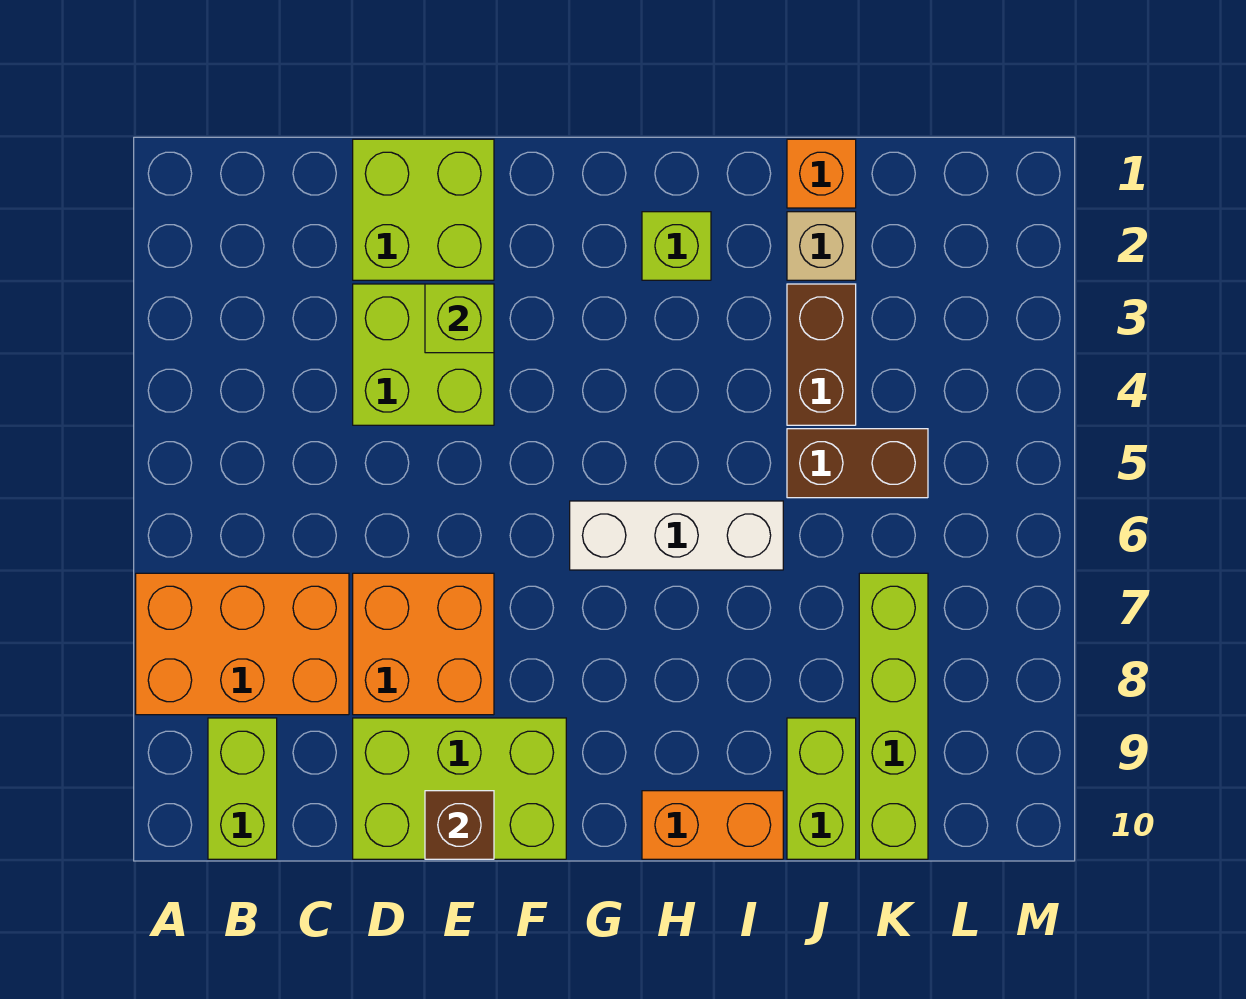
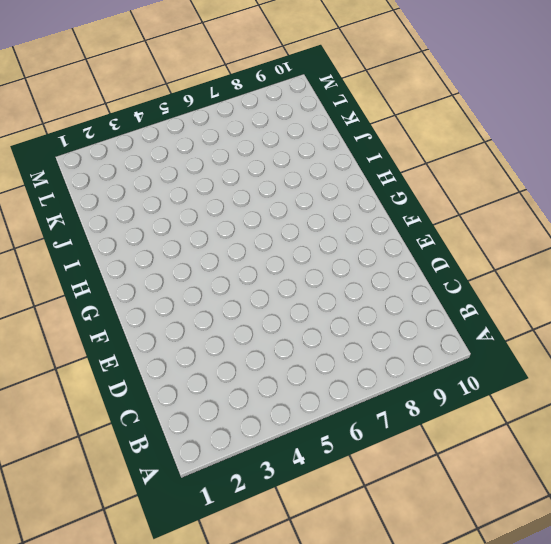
none -> orange brick A7:C8 level 1
none -> lime brick B9:B10 level 1
none -> lime brick D1:E2 level 1

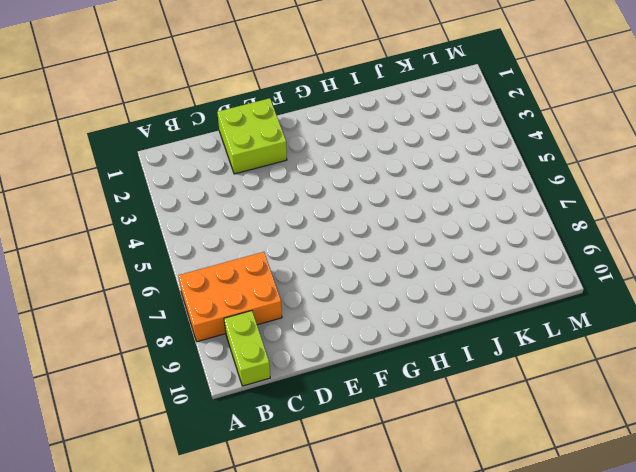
none -> lime brick D3:E4 level 1
none -> orange brick D7:E8 level 1
none -> lime brick D9:F10 level 1

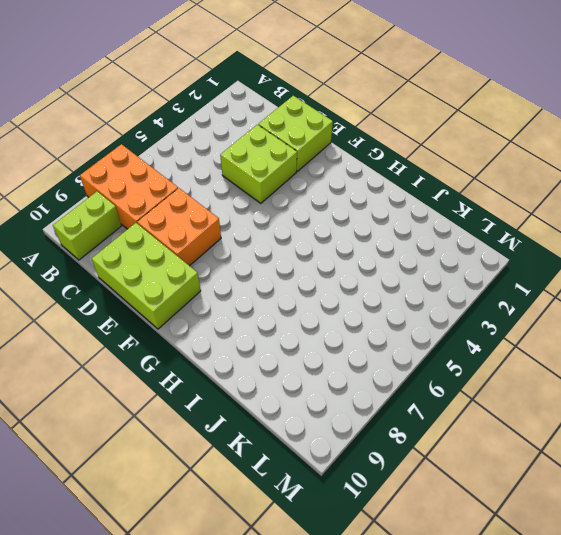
none -> white brick G6:I6 level 1
none -> lime brick H2 level 1
none -> orange brick H10:I10 level 1

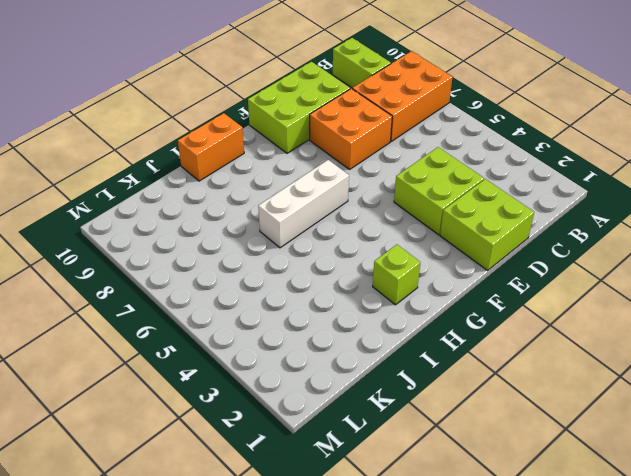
none -> orange brick J1 level 1
none -> tan brick J2 level 1
none -> brown brick J3:J4 level 1

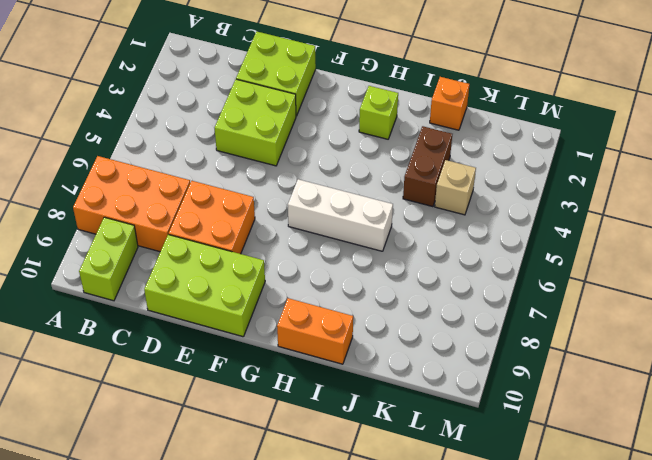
tan brick K4 level 1 -> tan brick J2 level 1
none -> brown brick J5:K5 level 1
none -> lime brick J9:J10 level 1
none -> lime brick K7:K10 level 1

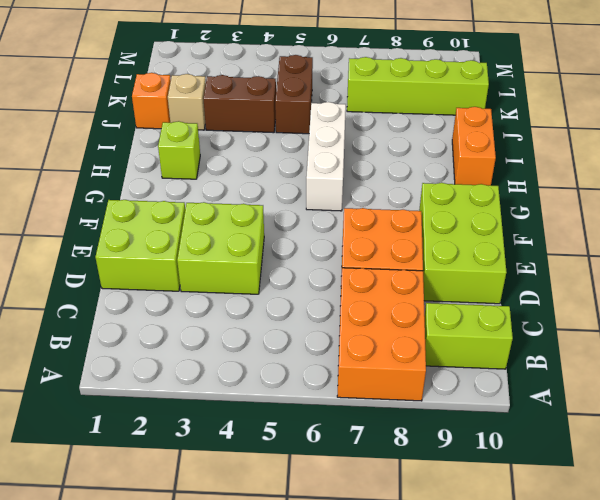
none -> lime brick J9:J10 level 1
none -> lime brick E3 level 2
none -> brown brick E10 level 2

